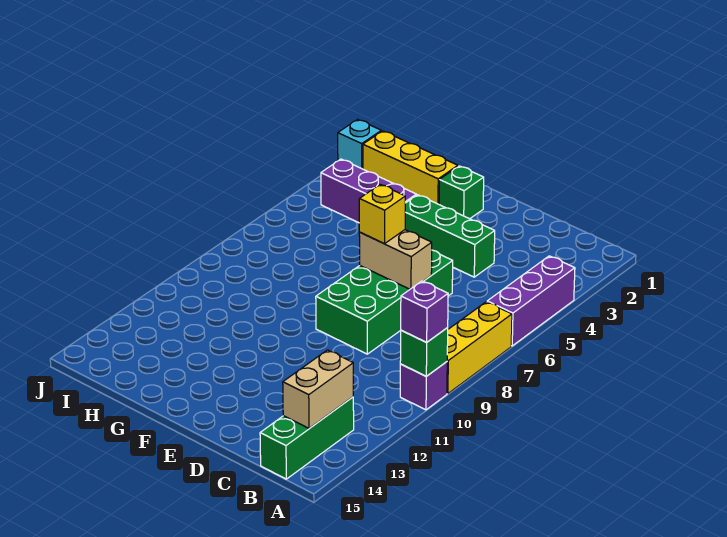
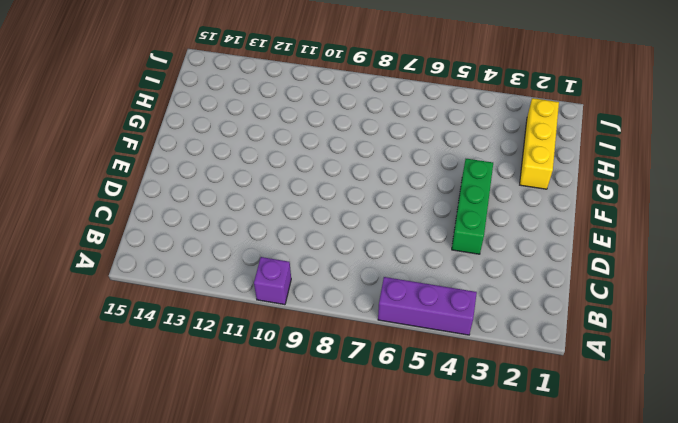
none -> yellow brick A7:A9 level 1
none -> green brick B13:B15 level 1
none -> green brick D6:E9 level 1

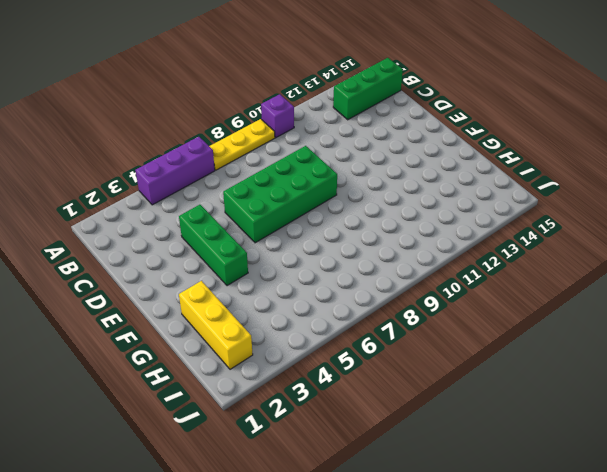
yellow plate A7:A9 level 1 -> yellow brick A7:A9 level 1
none -> green brick F2 level 1
none -> purple brick G4:I4 level 1
none -> cyan brick J2 level 1

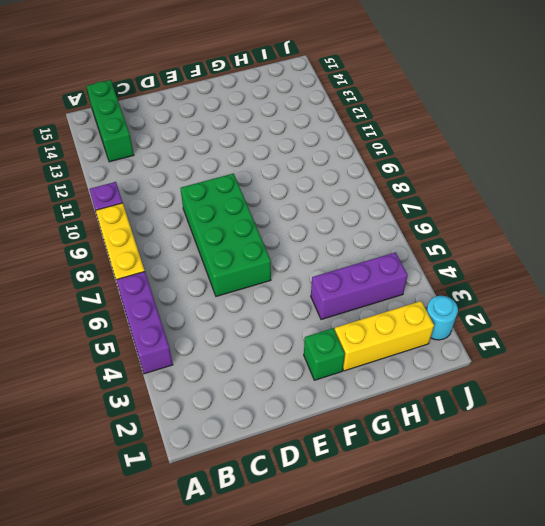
cyan round brick J2 level 1 -> cyan brick J2 level 1
none -> green brick D4:F4 level 1
none -> green brick A10 level 2
none -> tan brick B13:B14 level 2

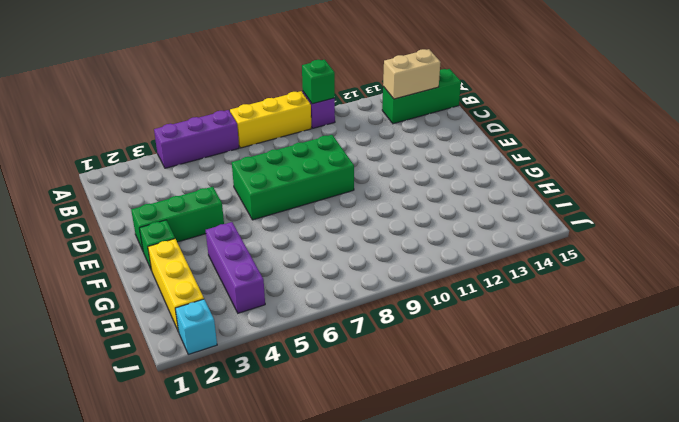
green brick E2:E4 level 1 -> green brick D4:F4 level 1
none -> tan brick D7:E7 level 2
none -> purple brick A10 level 3
none -> yellow brick E7 level 3

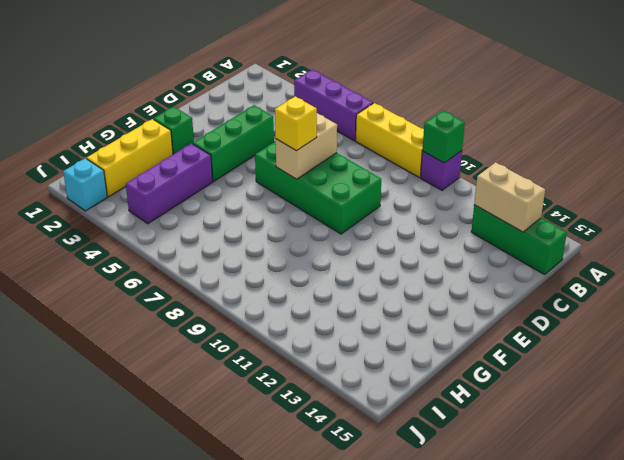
none -> purple brick A10 level 3

